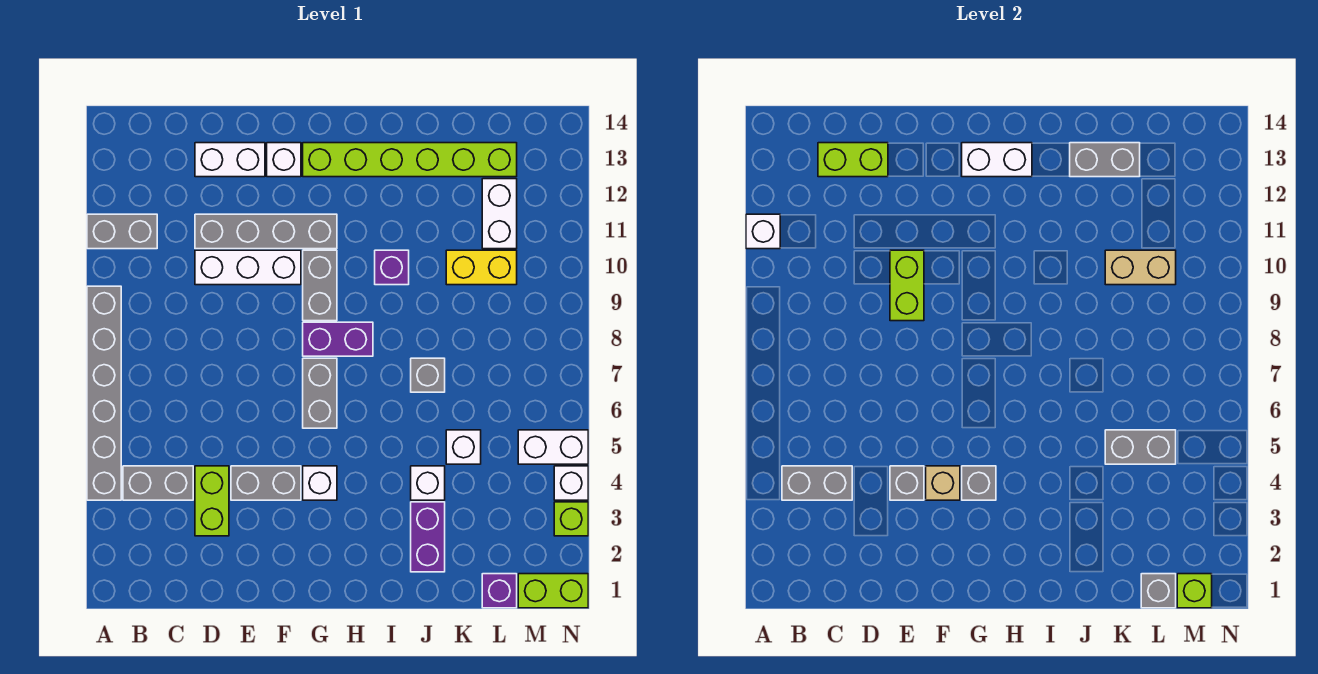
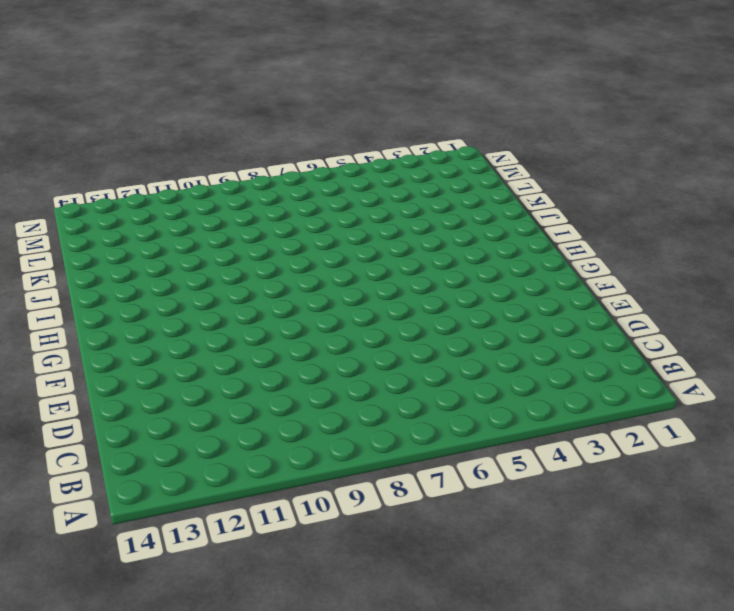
none -> grey brick A4:A9 level 1
none -> grey brick A11:B11 level 1
none -> grey brick B4:C4 level 1
none -> lime brick D3:D4 level 1

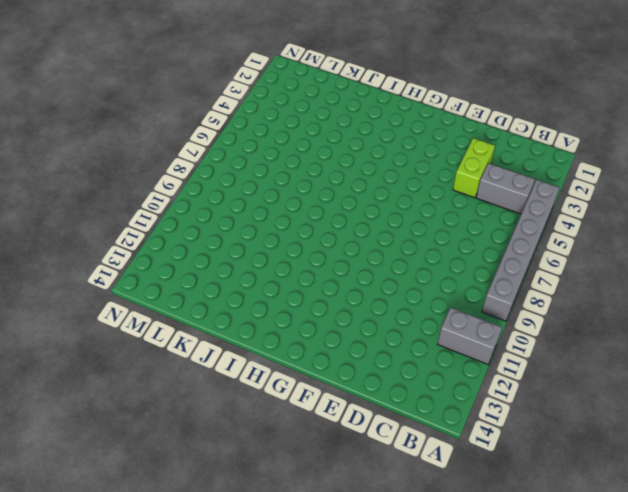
none -> white brick D10:F10 level 1
none -> grey brick D11:G11 level 1
none -> white brick D13:E13 level 1
none -> grey brick E4:F4 level 1

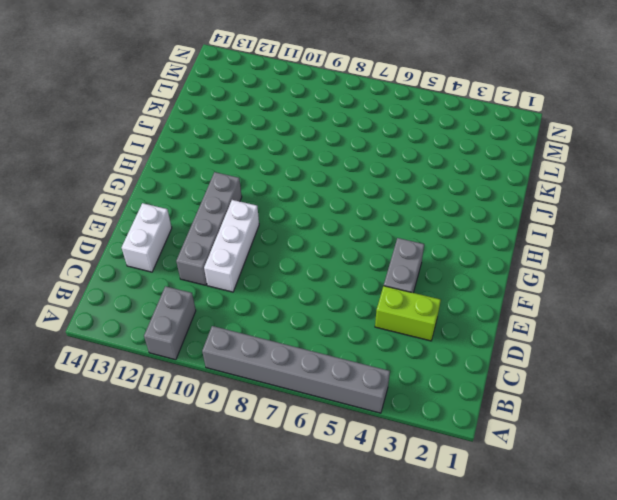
none -> grey brick B4:C4 level 1
none -> white brick F13 level 1
none -> white brick G4 level 1
none -> grey brick G6:G7 level 1

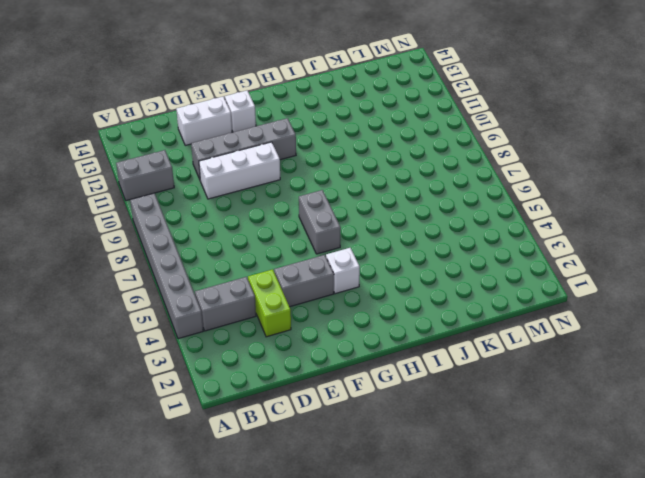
none -> purple brick G8:H8 level 1
none -> grey brick G9:G10 level 1
none -> lime brick G13:L13 level 1
none -> purple brick I10 level 1

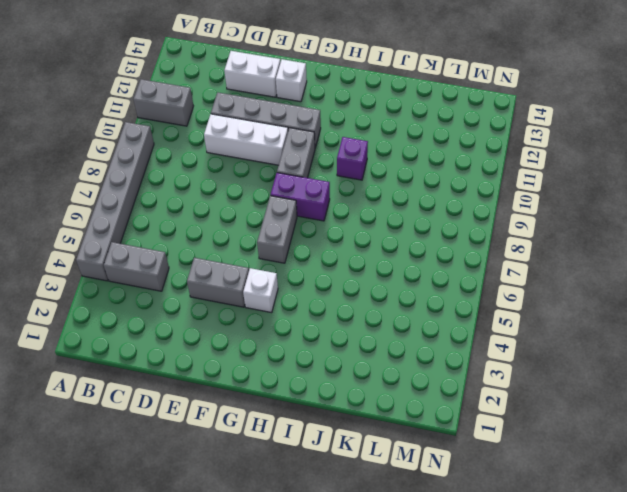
none -> lime brick D3:D4 level 1
none -> lime brick G13:L13 level 1
none -> purple brick J2:J3 level 1
none -> white brick J4 level 1

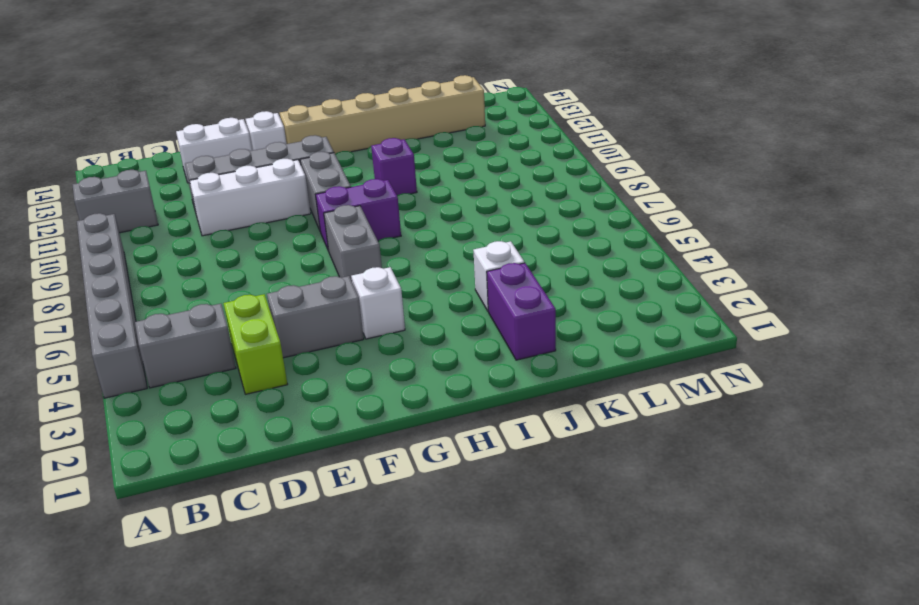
tan brick G13:L13 level 1 -> lime brick G13:L13 level 1
none -> grey brick J7 level 1
none -> white brick K5 level 1
none -> yellow brick K10:L10 level 1
none -> purple brick L1 level 1

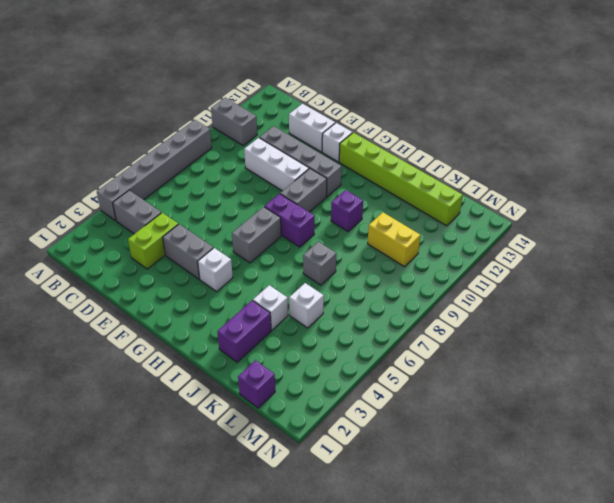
none -> white brick L11:L12 level 1
none -> lime brick M1:N1 level 1
none -> white brick M5:N5 level 1
none -> lime brick N3 level 1

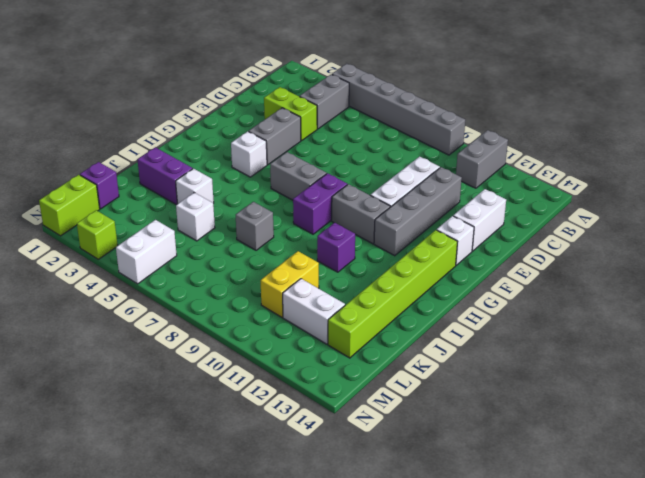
none -> white brick N4 level 1
none -> white brick A11 level 2
none -> grey brick B4:C4 level 2
none -> lime brick C13:D13 level 2

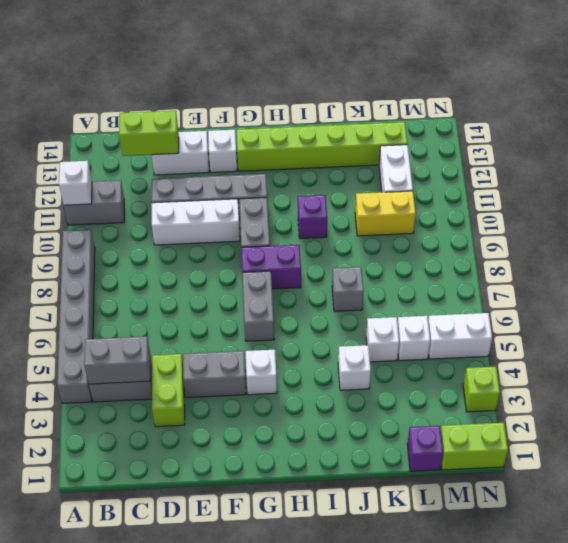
white brick L5 level 1 -> white brick N4 level 1
none -> purple brick J2:J3 level 1
none -> grey brick E4 level 2
none -> lime brick E9:E10 level 2
none -> tan brick F4 level 2

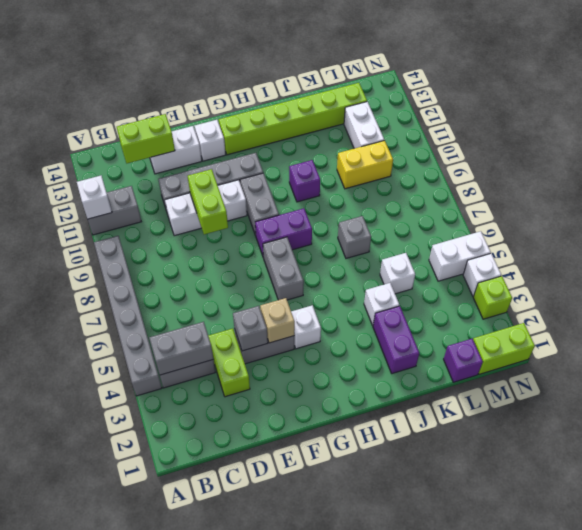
none -> grey brick G4 level 2
none -> white brick G13:H13 level 2
none -> grey brick J13:K13 level 2
none -> grey brick K5:L5 level 2

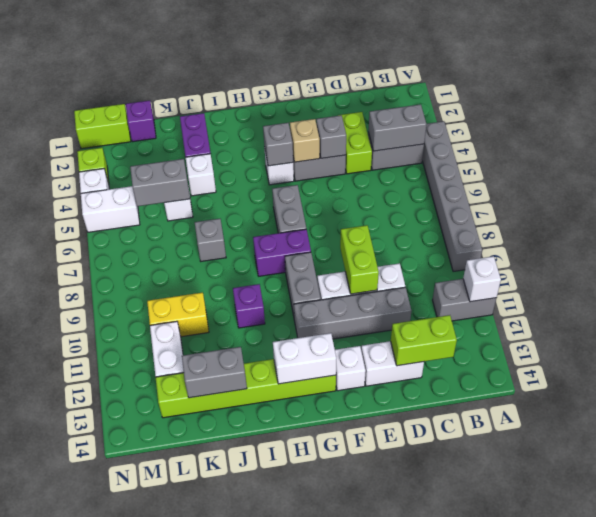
none -> tan brick K10:L10 level 2
none -> grey brick L1 level 2
none -> lime brick M1 level 2

